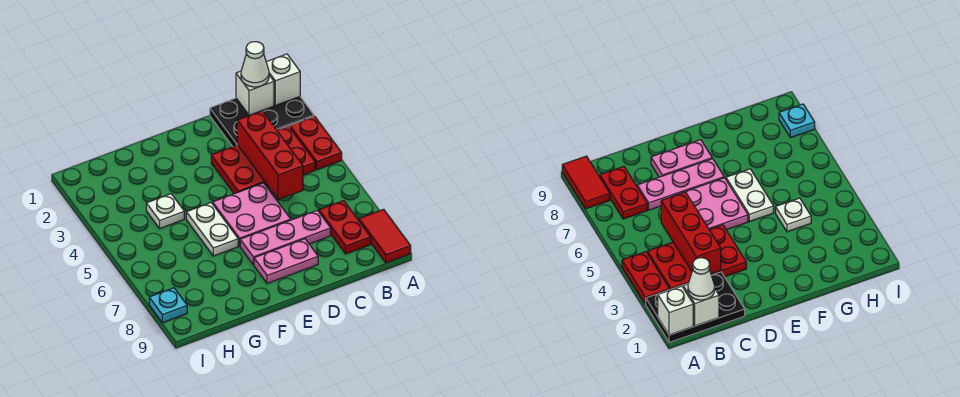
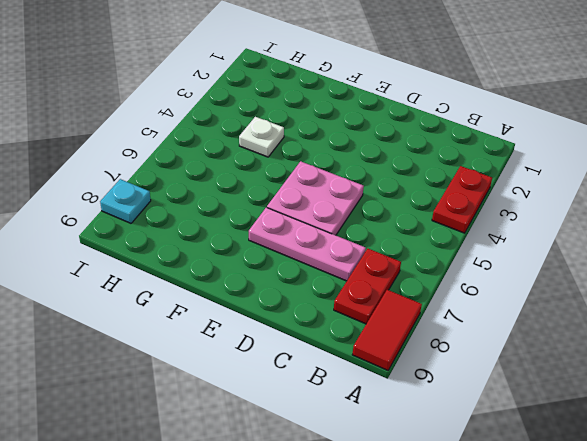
none -> black plate A1:C2 level 1
none -> red plate B3:D4 level 1
none -> pink plate D8:E8 level 1

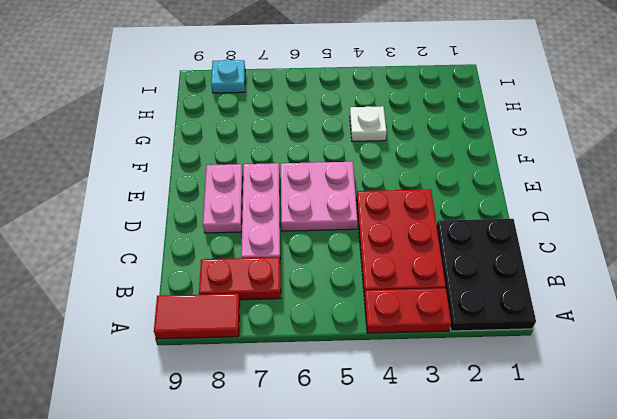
none -> white plate F5:F6 level 1
none -> white brick A1 level 2
none -> white brick B1 level 2

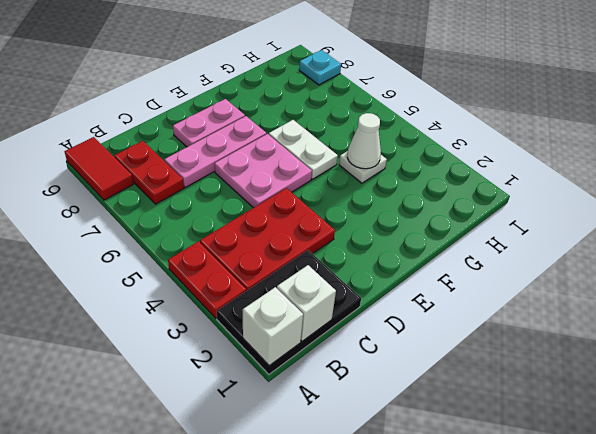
white cone G4 level 2 -> white cone B1 level 3
none -> red brick C3:C5 level 2

